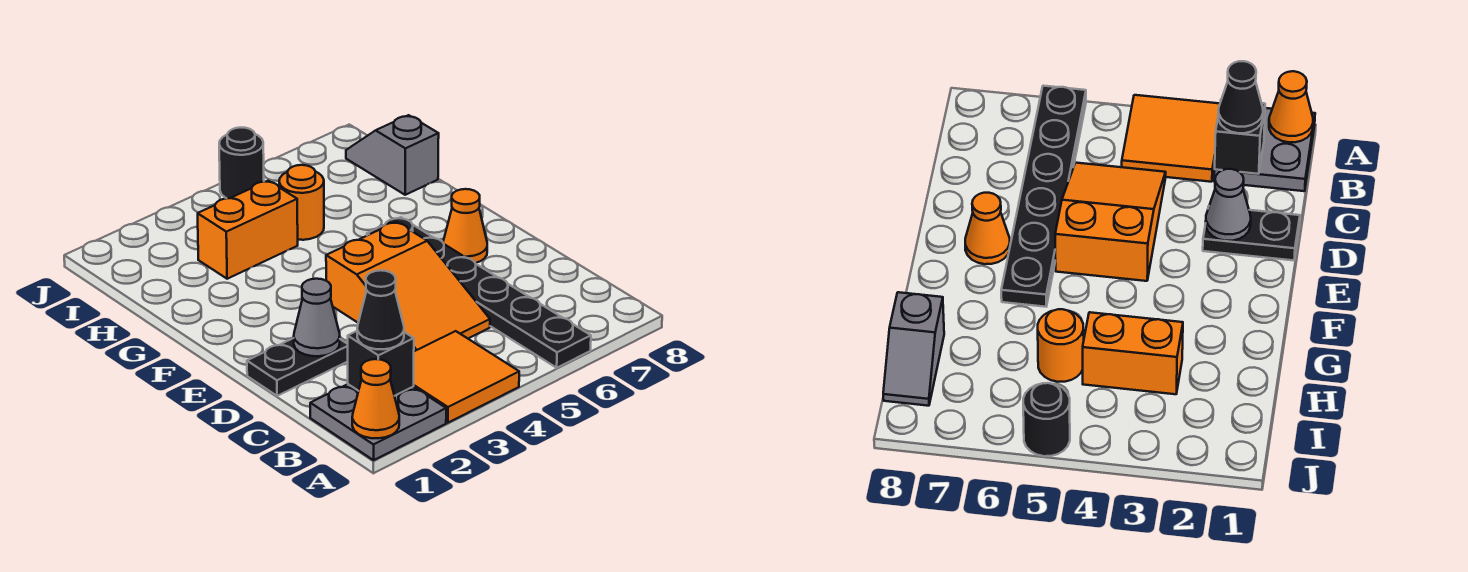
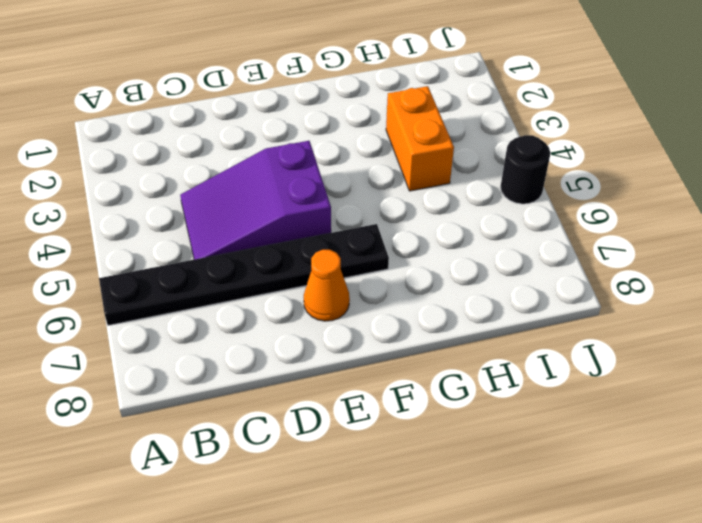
purple slope C4:E5 level 1 top E -> orange slope C4:E5 level 1 top E
none -> grey plate A1:B2 level 1
none -> orange tile A3:B4 level 1
none -> black plate D1:D2 level 1

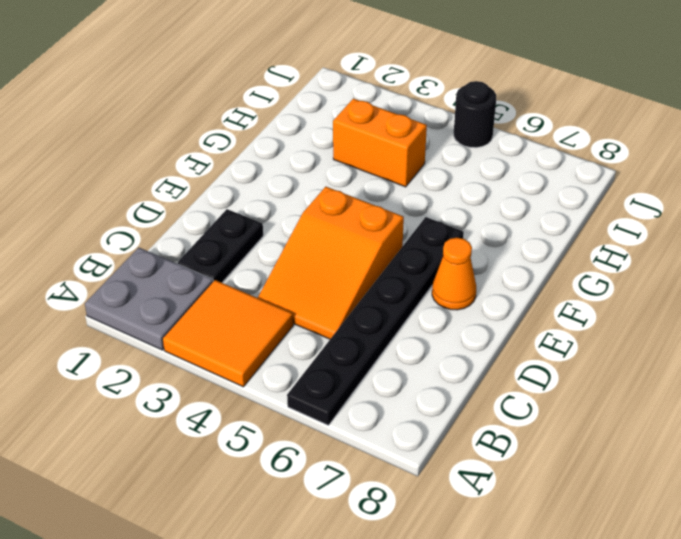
black plate C2:D2 level 1 -> black plate D1:D2 level 1
none -> orange round brick H5 level 1
none -> grey slope H8:I8 level 1 top H
none -> orange cone A1 level 2

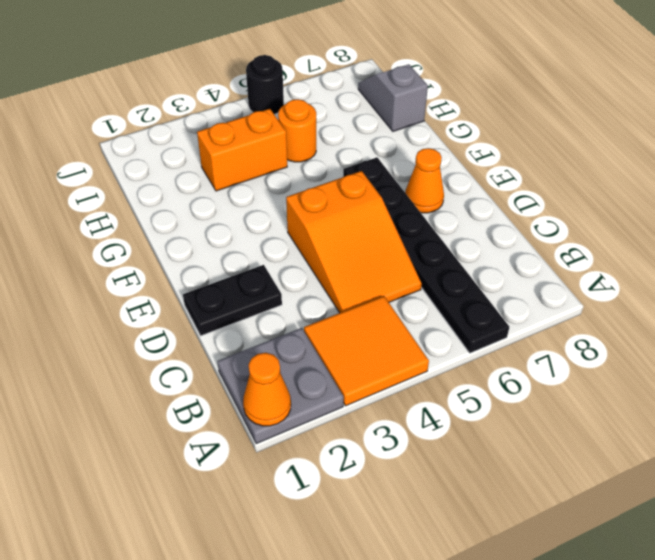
none -> black brick B2 level 2
none -> grey cone D2 level 2
none -> black cone B2 level 3

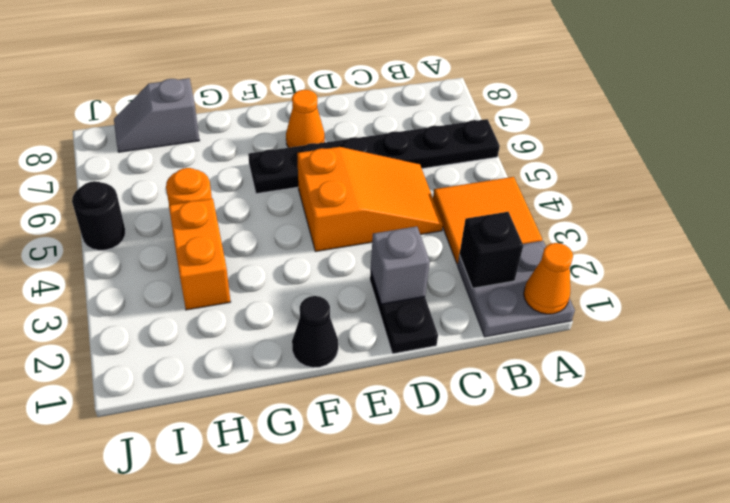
grey brick D2 level 2 -> grey cone D2 level 2
black cone F1 level 1 -> black cone B2 level 3

